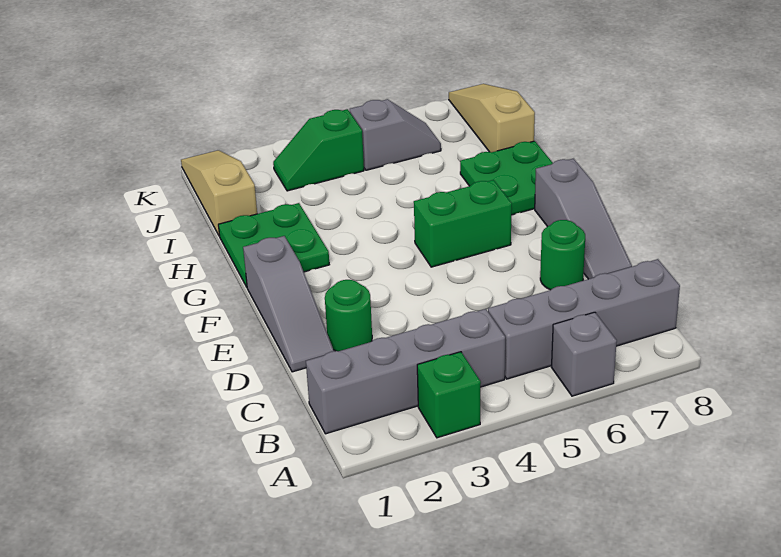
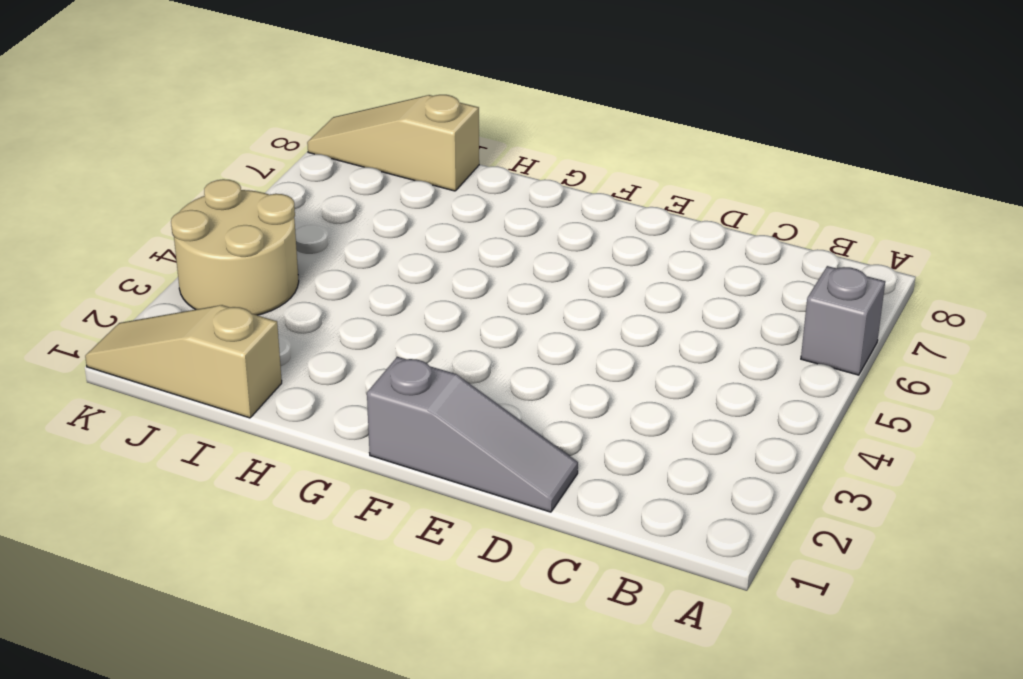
tan round brick J3:K4 level 1 -> green slope J3:J4 level 1 top 4
none -> green brick A3 level 1
none -> grey brick B1:B4 level 1
none -> grey brick B5:B8 level 1

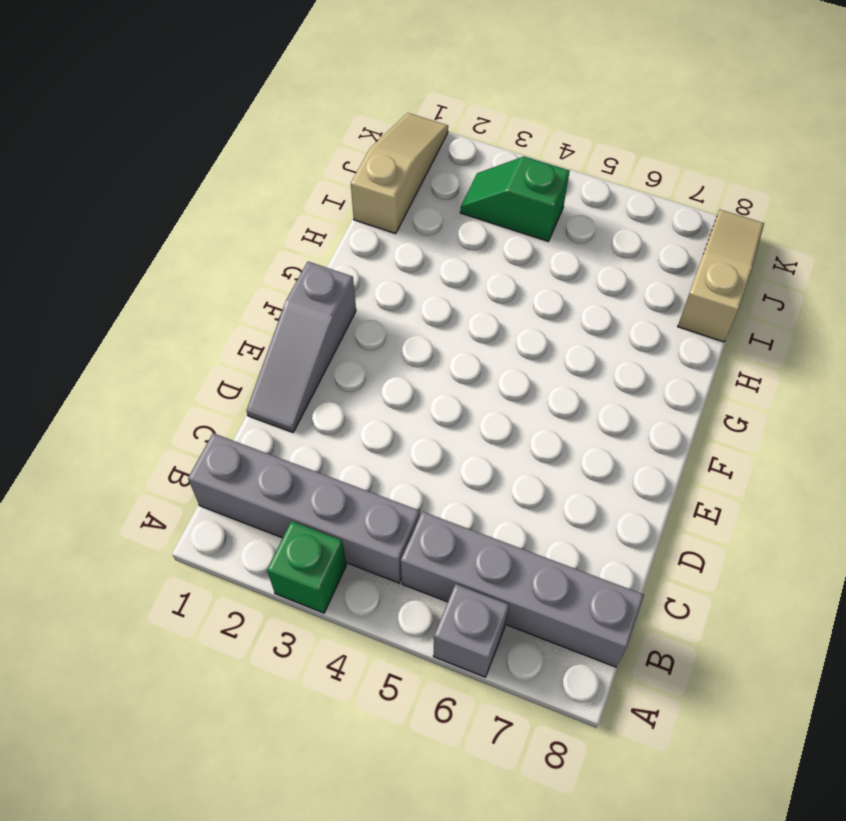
none -> green round brick D2 level 1
none -> green round brick D7 level 1
none -> grey slope D8:F8 level 1 top F

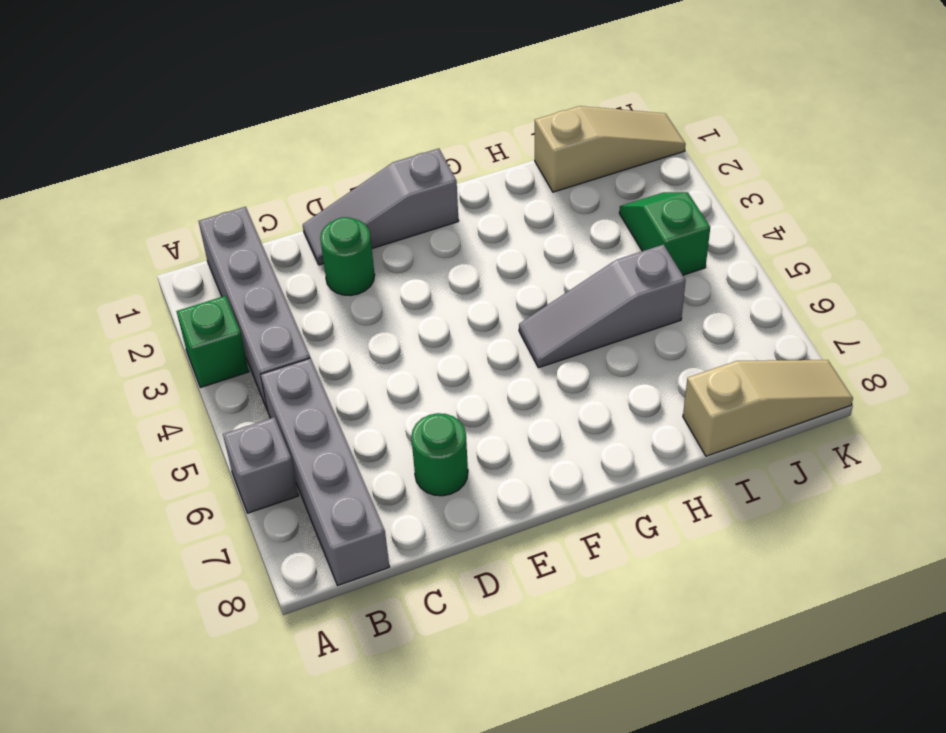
grey slope G5:I5 level 1 top I -> grey slope D8:F8 level 1 top F
none -> green brick F5:F6 level 1
none -> green plate G1:H2 level 1
none -> green plate G7:H8 level 1

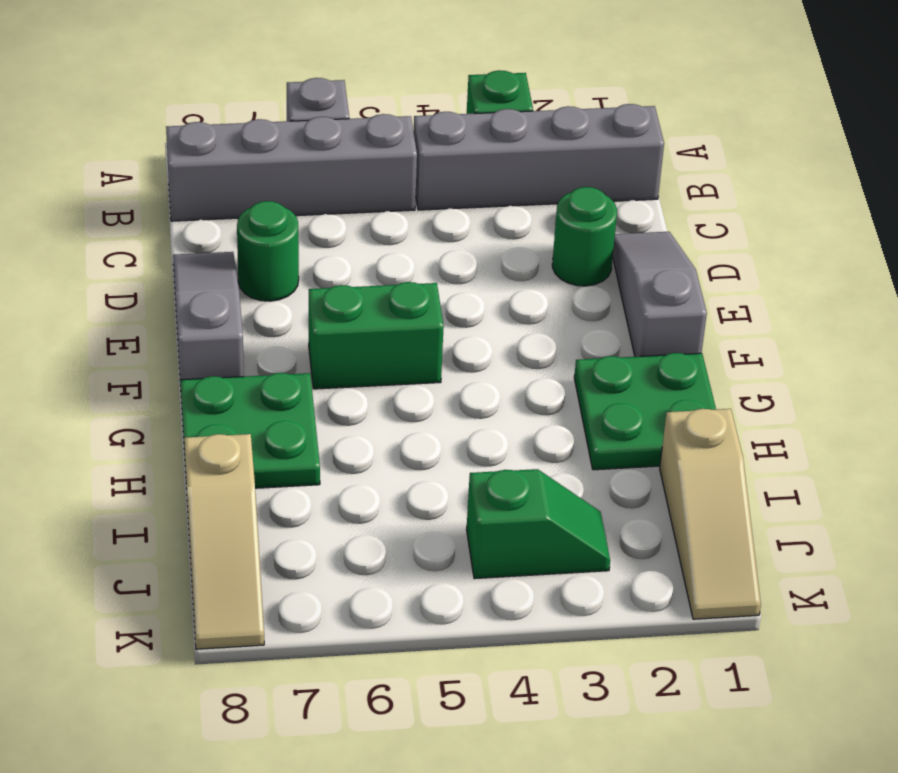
none -> grey slope J5:J6 level 1 top 5

